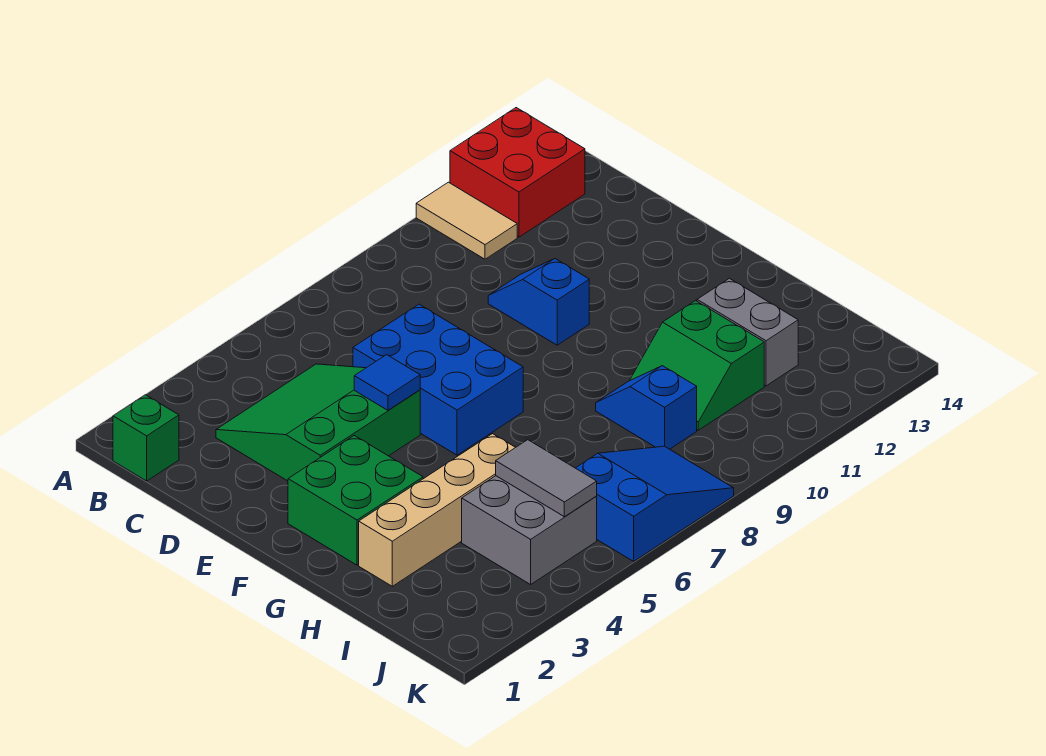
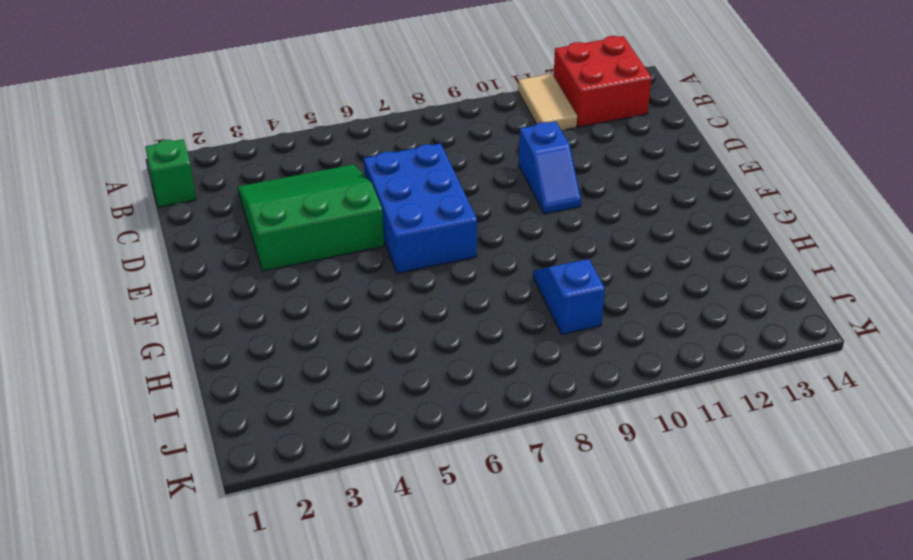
blue slope D10:E10 level 1 top D -> blue slope D10:E10 level 1 top E
none -> green brick F2:G3 level 1
none -> tan brick H2:H5 level 1
none -> green slope H10:I11 level 1 top 11

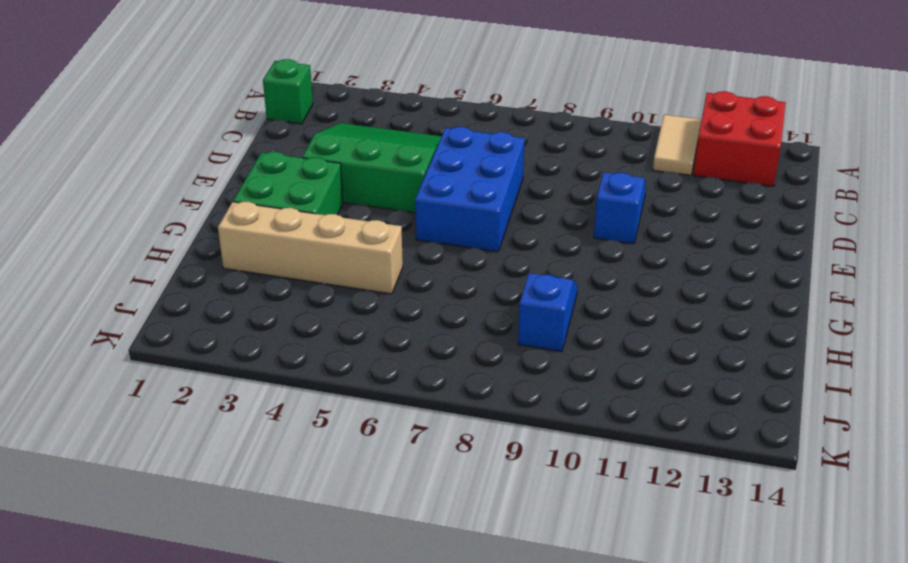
none -> green slope H10:I11 level 1 top 11
none -> grey brick H12:I12 level 1
none -> grey brick I4:J5 level 1

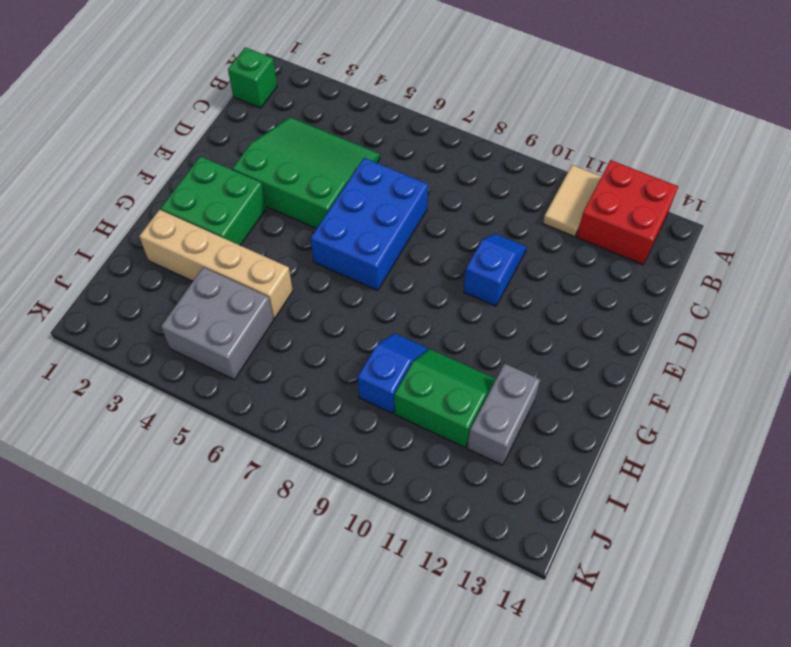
green slope H10:I11 level 1 top I -> green slope H10:I11 level 1 top 11
none -> blue slope J6:K8 level 1 top 6
none -> blue tile E5 level 2
none -> grey tile I5:J5 level 2

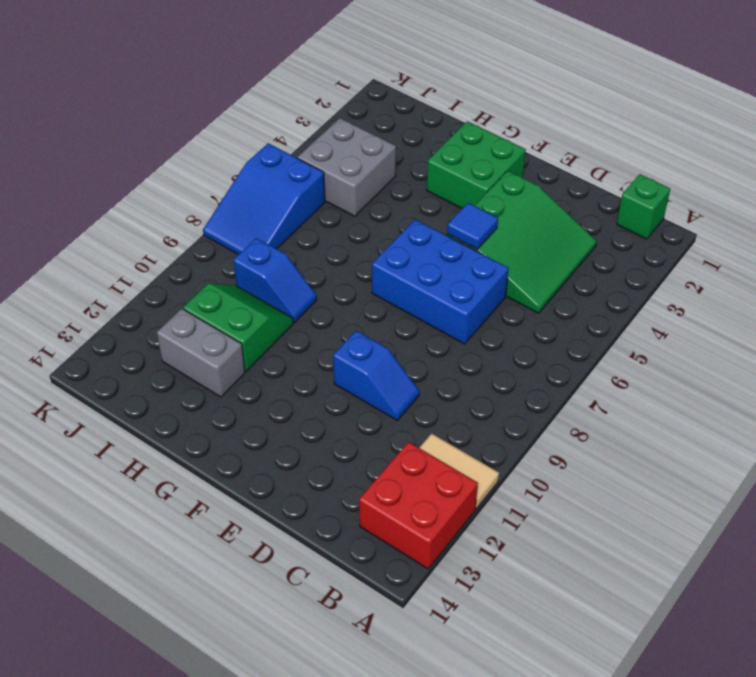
none -> tan brick H2:H5 level 1
none -> grey tile I5:J5 level 2

